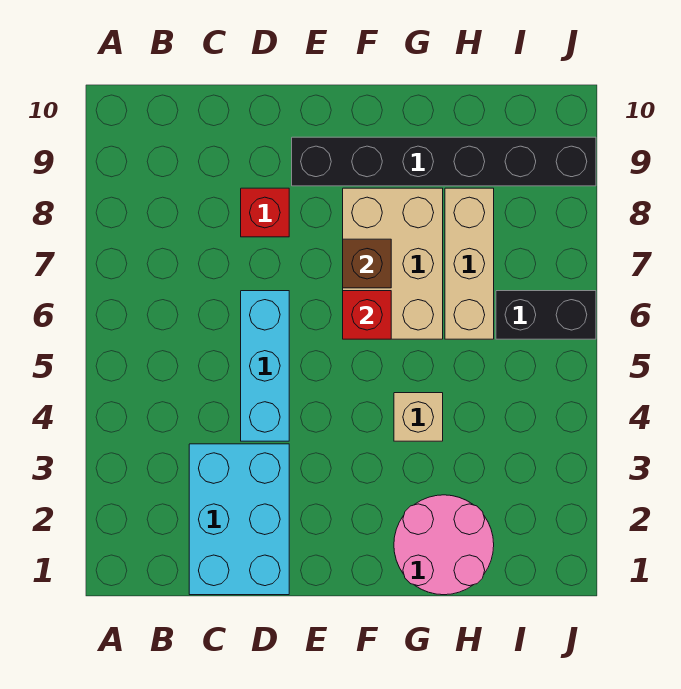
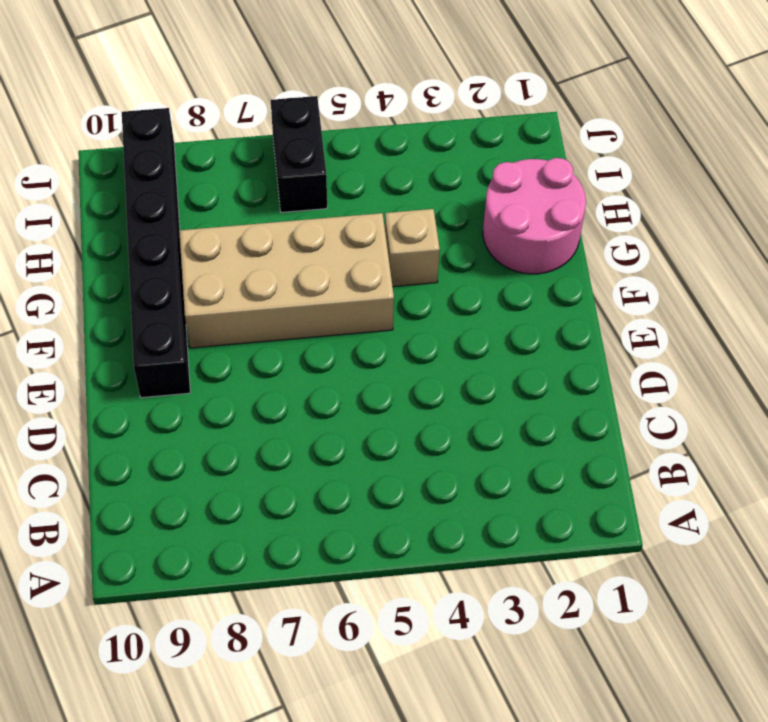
tan brick F5:G8 level 1 -> tan brick F6:G8 level 1
none -> cyan brick C1:D3 level 1
none -> cyan brick D4:D6 level 1

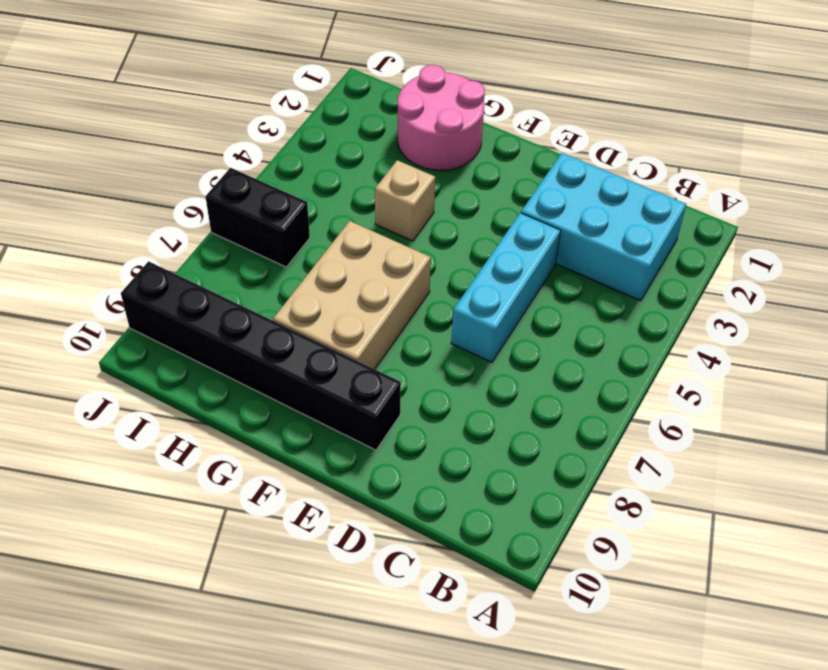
cyan brick B2:D3 level 1 -> cyan brick C1:D3 level 1
none -> red brick D8 level 1
none -> tan brick H6:H8 level 1

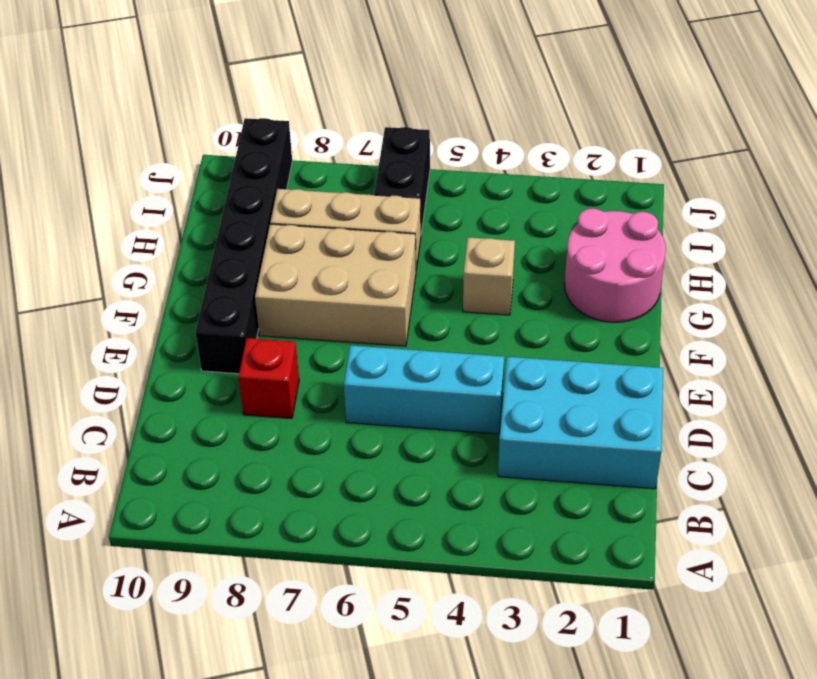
none -> red brick F6 level 2
none -> brown brick F7 level 2

